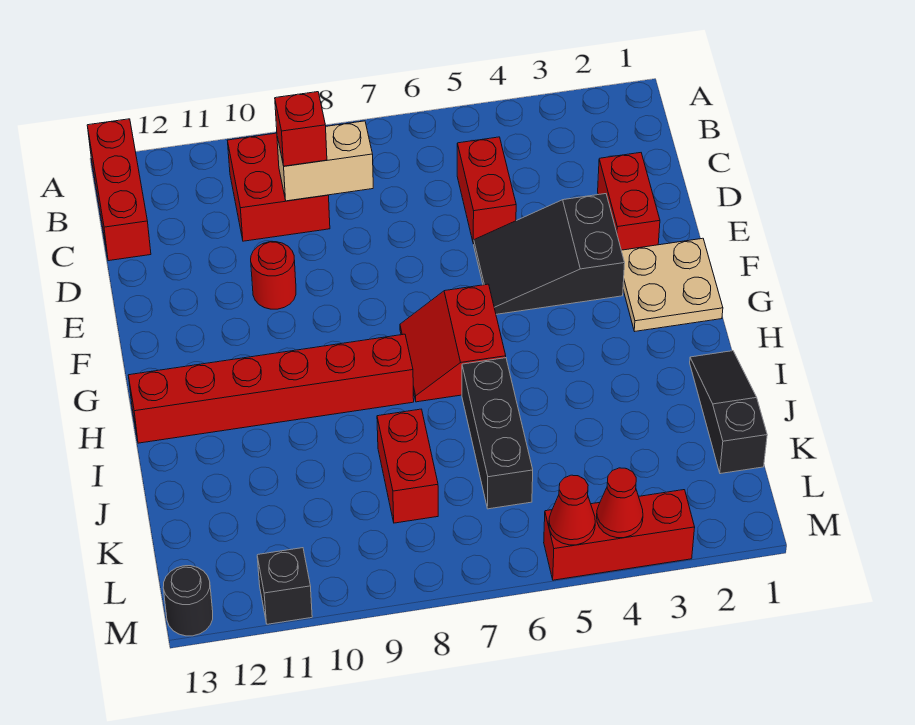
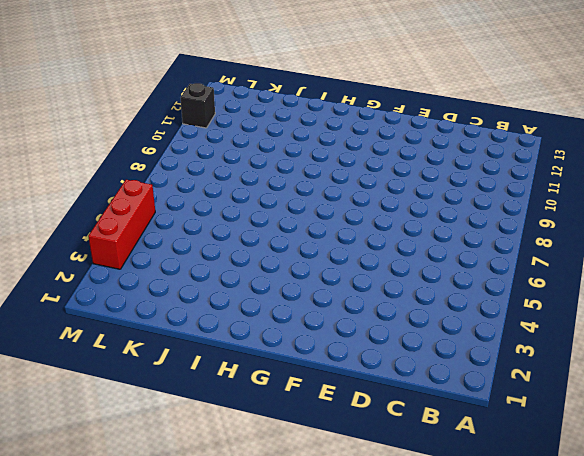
none -> red brick A13:C13 level 1
none -> red brick B9:C10 level 1
none -> red brick C5:D5 level 1

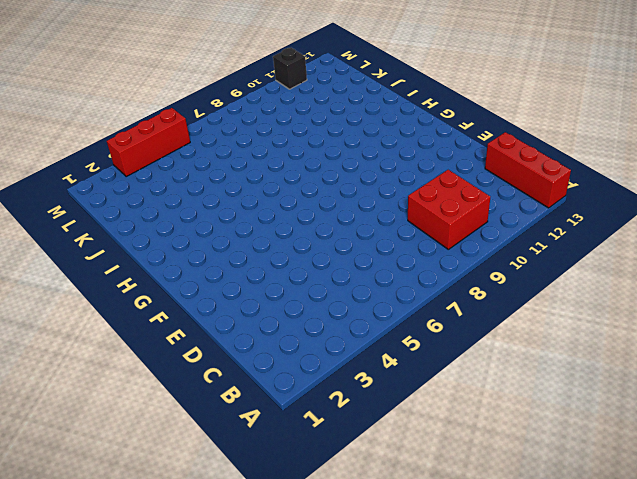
none -> red brick C5:D5 level 1
none -> red brick D2:E2 level 1
none -> black slope E3:F5 level 1 top 3

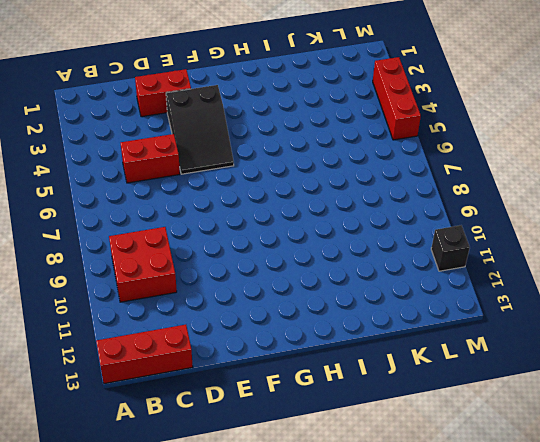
none -> red round brick E10 level 1
none -> tan plate F1:G2 level 1
none -> red slope G6:H7 level 1 top 6

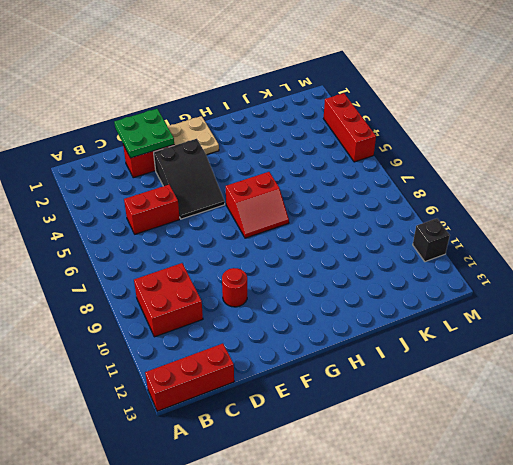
green plate D1:E2 level 2 -> none
none -> red brick H8:H13 level 1
none -> black slope I1:K1 level 1 top K
none -> black brick I6:K6 level 1

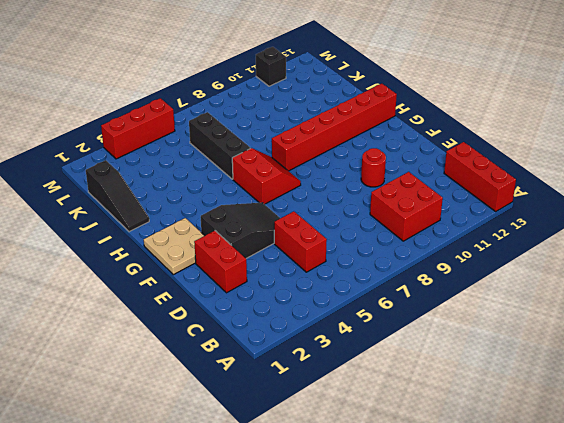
none -> red brick J8:K8 level 1
none -> black round brick M13 level 1
none -> tan brick C8:C9 level 2

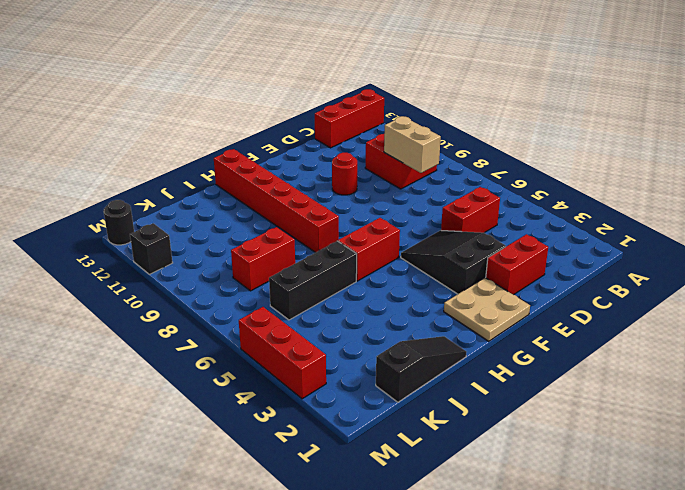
none -> red cone M4 level 2
none -> red cone M5 level 2
none -> red brick C9 level 3

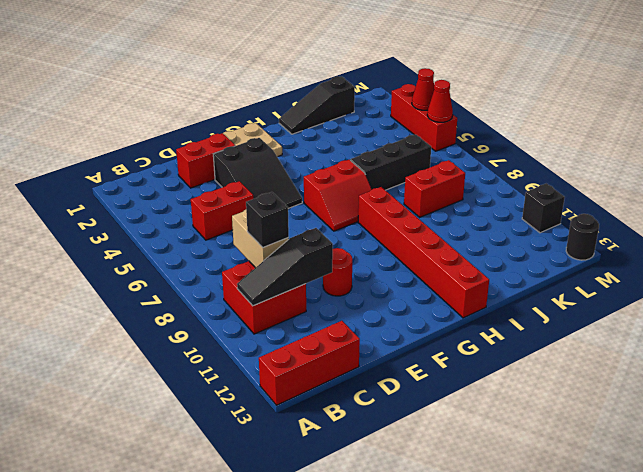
black slope B10:D10 level 2 top D -> none
black brick C9 level 3 -> red brick C9 level 3

